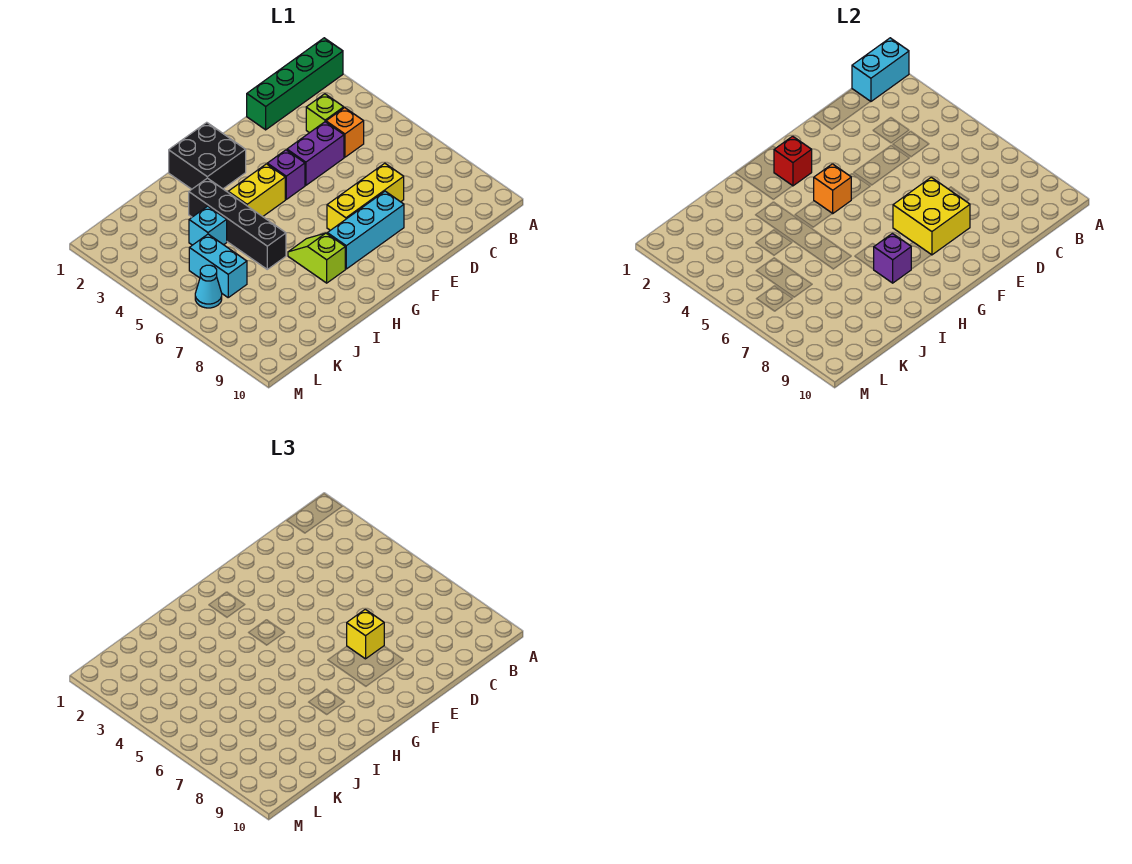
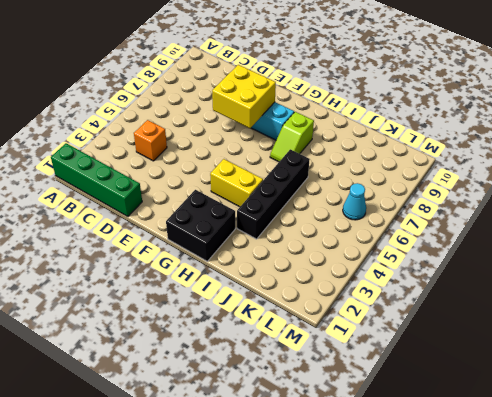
none -> lime brick C3 level 1
none -> purple brick D4:E4 level 1
none -> yellow brick D7:F7 level 1

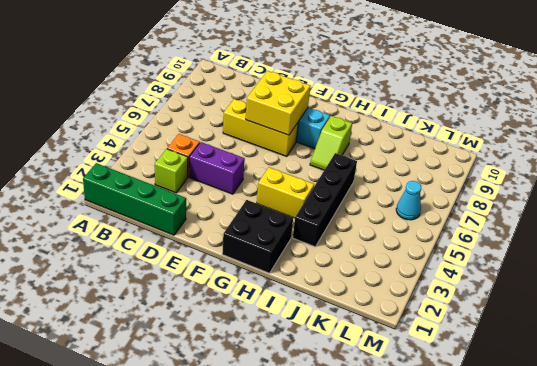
none -> purple brick F4 level 1
none -> cyan brick J4 level 1
none -> cyan brick K5:K6 level 1

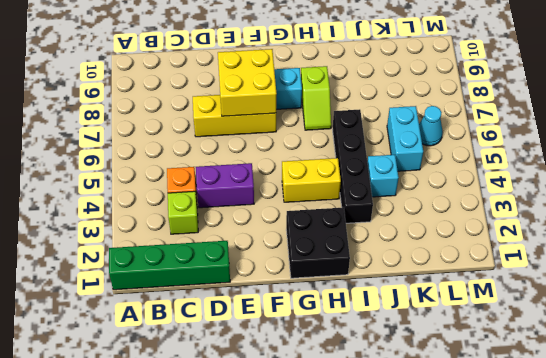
none -> purple brick F4 level 1
none -> cyan brick A1:B1 level 2
none -> red brick G2 level 2

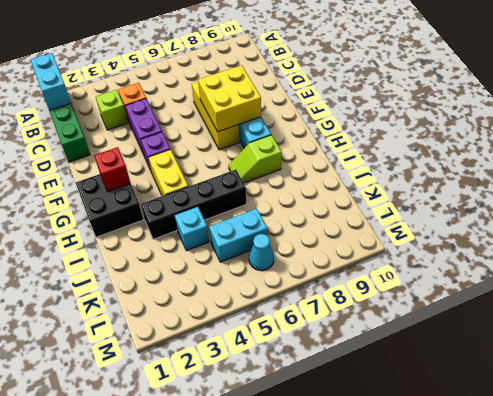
none -> orange brick G4 level 2
none -> purple brick H8 level 2
none -> yellow brick E7 level 3

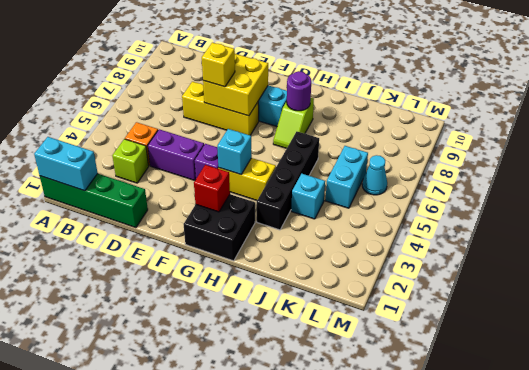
cyan brick G4 level 2 -> orange brick G4 level 2
purple round brick H8 level 2 -> purple brick H8 level 2

